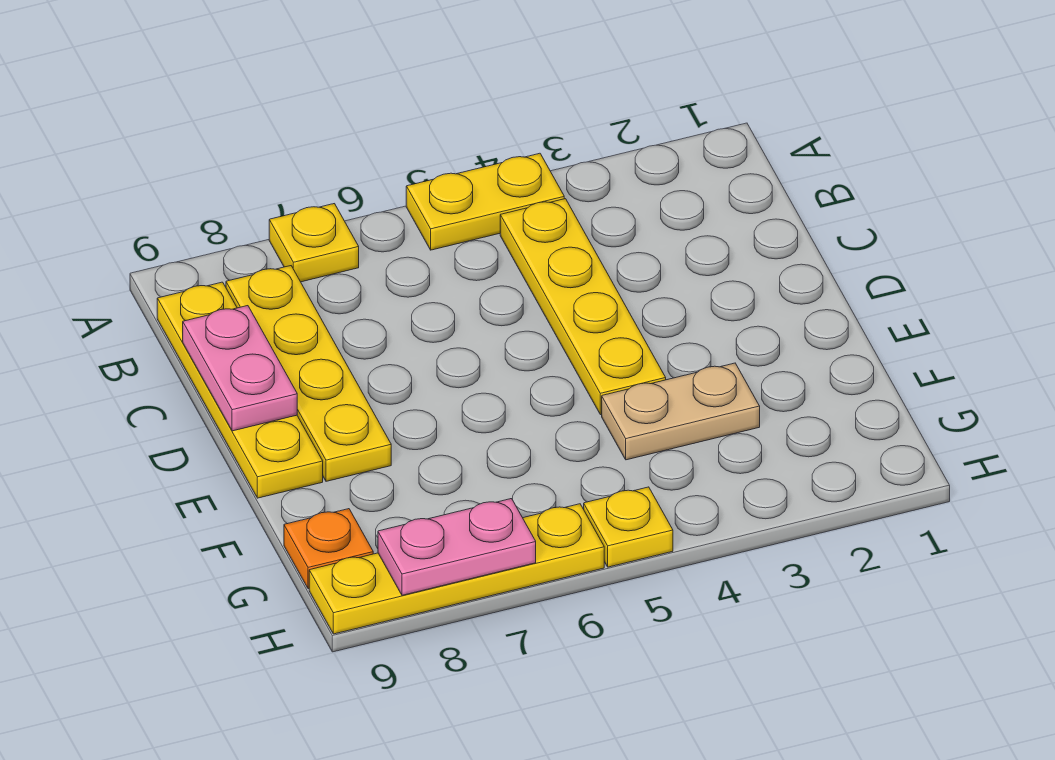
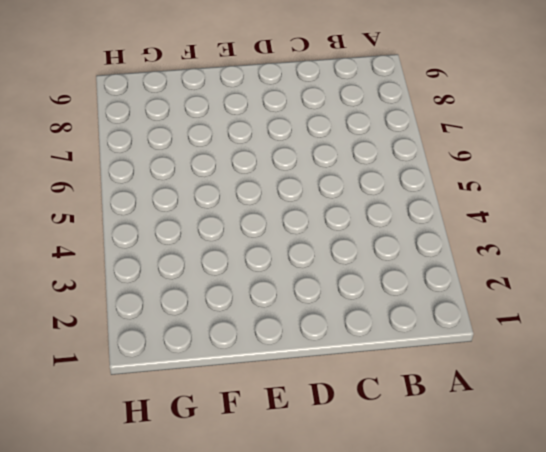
none -> yellow plate A4:A5 level 1
none -> yellow plate A7 level 1

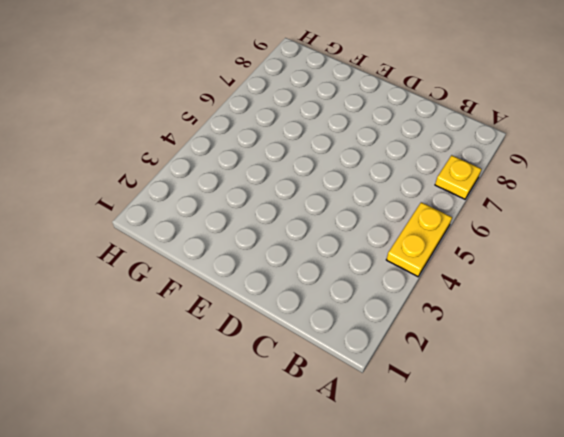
none -> yellow plate B4:E4 level 1
none -> yellow plate B8:E8 level 1

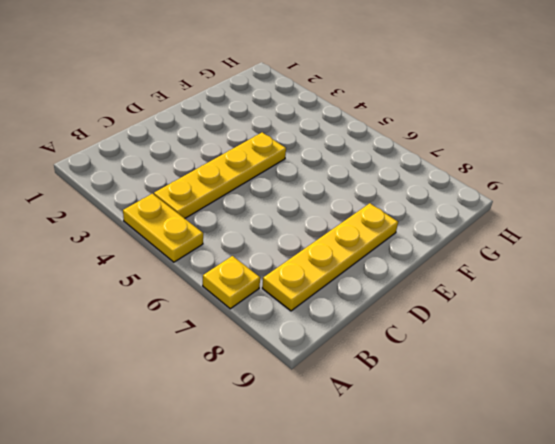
none -> yellow plate B9:E9 level 1
none -> tan plate F3:F4 level 1

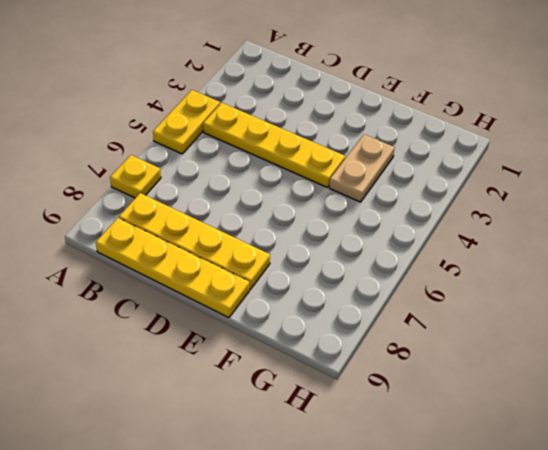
none -> orange plate G9 level 1
none -> yellow plate H5 level 1

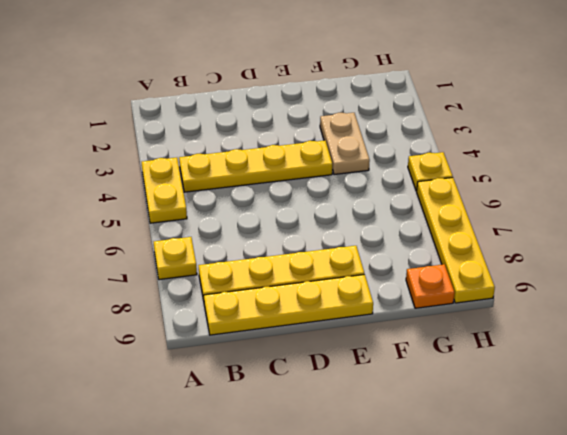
none -> pink plate C9:D9 level 2
none -> pink plate H7:H8 level 2

